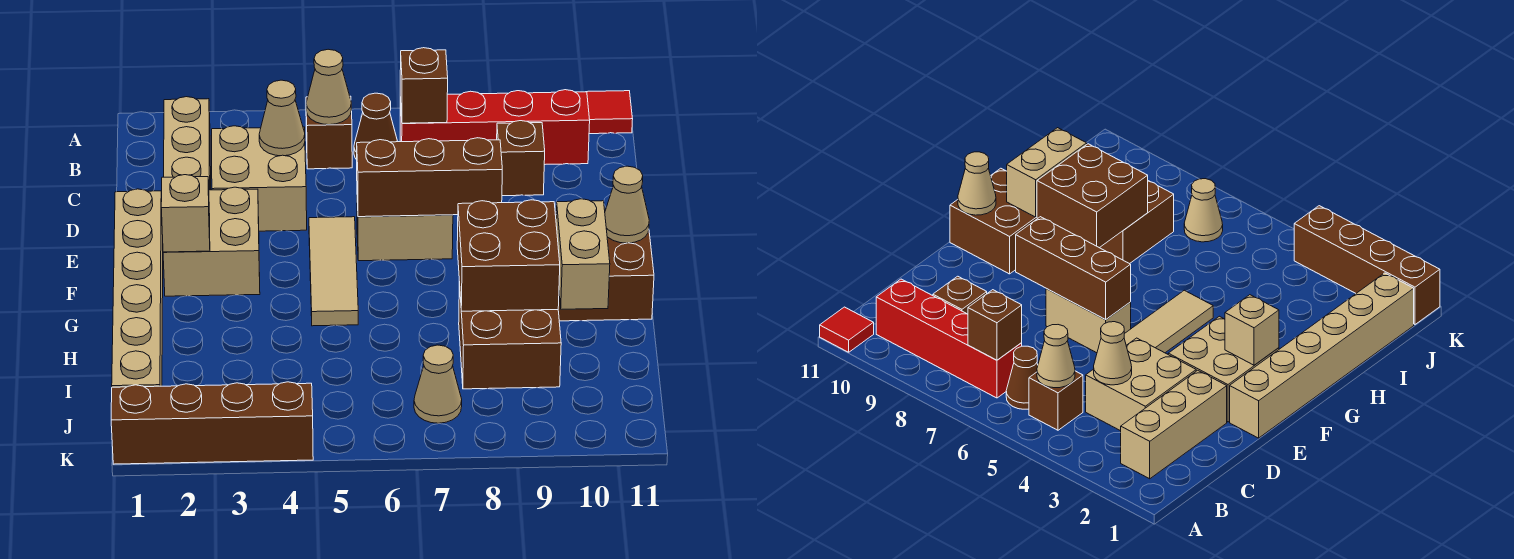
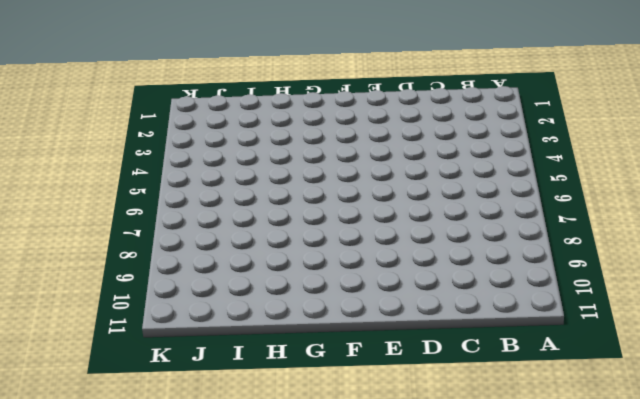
none -> red tile A11 level 1
none -> tan brick B2:D2 level 1
none -> brown brick B5 level 1

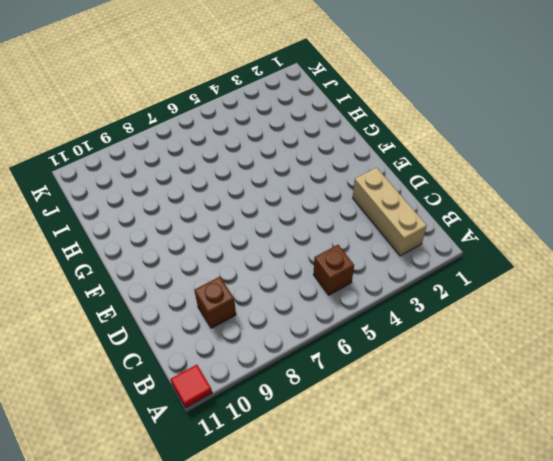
none -> brown cone B6 level 1
none -> red brick B7:B10 level 1
none -> tan brick C3:D4 level 1

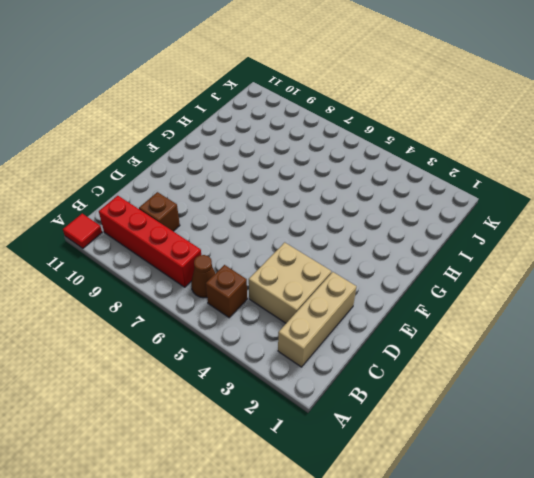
none -> tan brick E1:J1 level 1
none -> tan brick E2:F3 level 1
none -> tan tile E5:G5 level 1

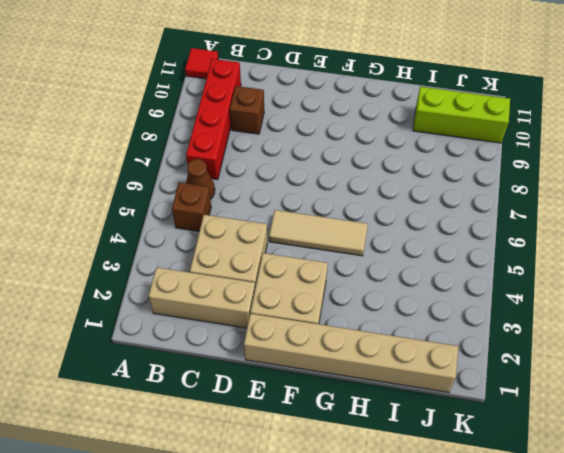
lime brick I10:K10 level 1 -> none
none -> tan brick E6:E7 level 1
none -> brown brick F10:G11 level 1
none -> brown brick H8:I9 level 1

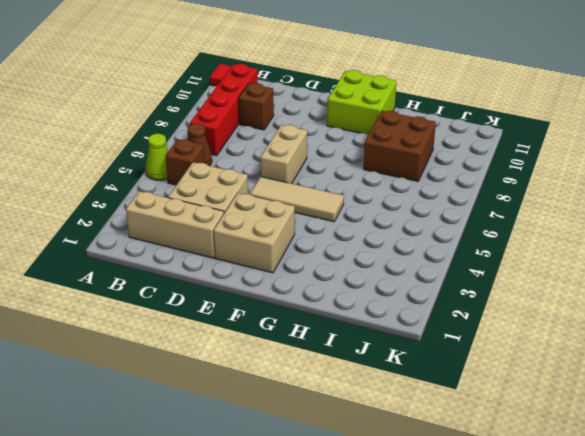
lime cone A5 level 1 -> none
lime brick F10:G11 level 1 -> brown brick F10:G11 level 1
none -> tan brick E1:J1 level 1
none -> tan cone J7 level 1
none -> brown brick K1:K4 level 1

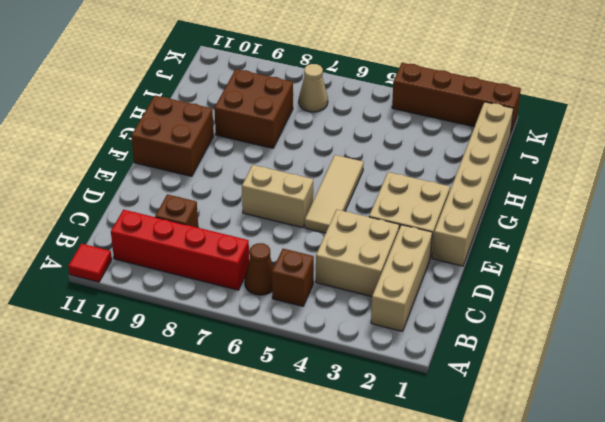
none -> tan cone B5 level 2
none -> brown brick B7 level 2
none -> tan cone C4 level 2

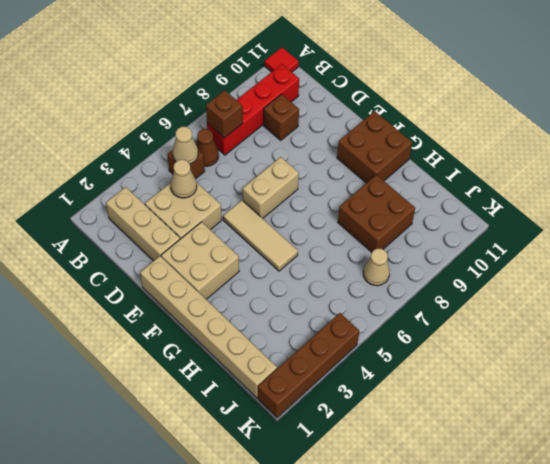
none -> brown brick E6:E8 level 2
none -> tan brick F2 level 2
none -> tan cone F11 level 2

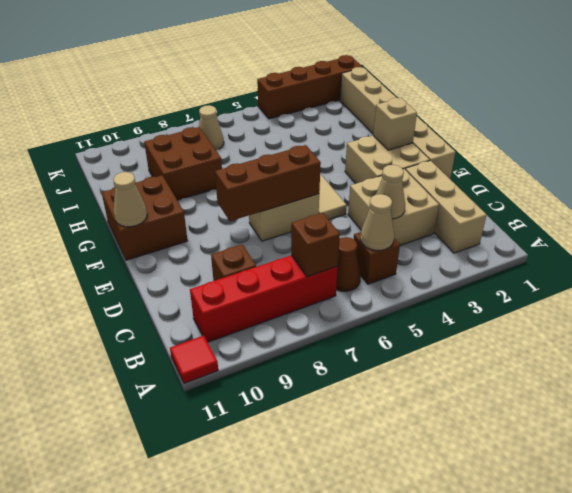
none -> brown brick G8:H9 level 2
none -> tan brick G10:H10 level 2

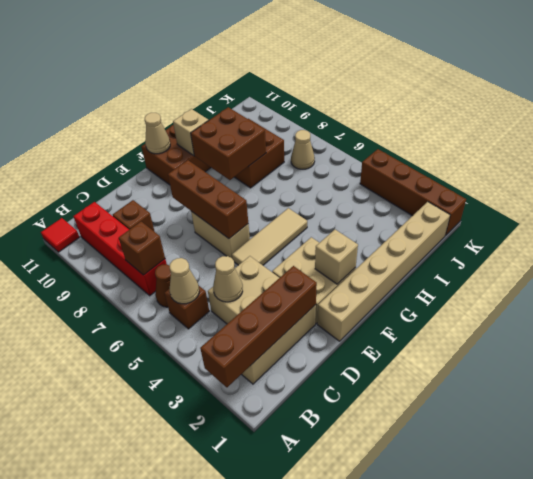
brown brick A2:D2 level 2 -> none
tan brick G10 level 2 -> tan brick G10:H10 level 2

